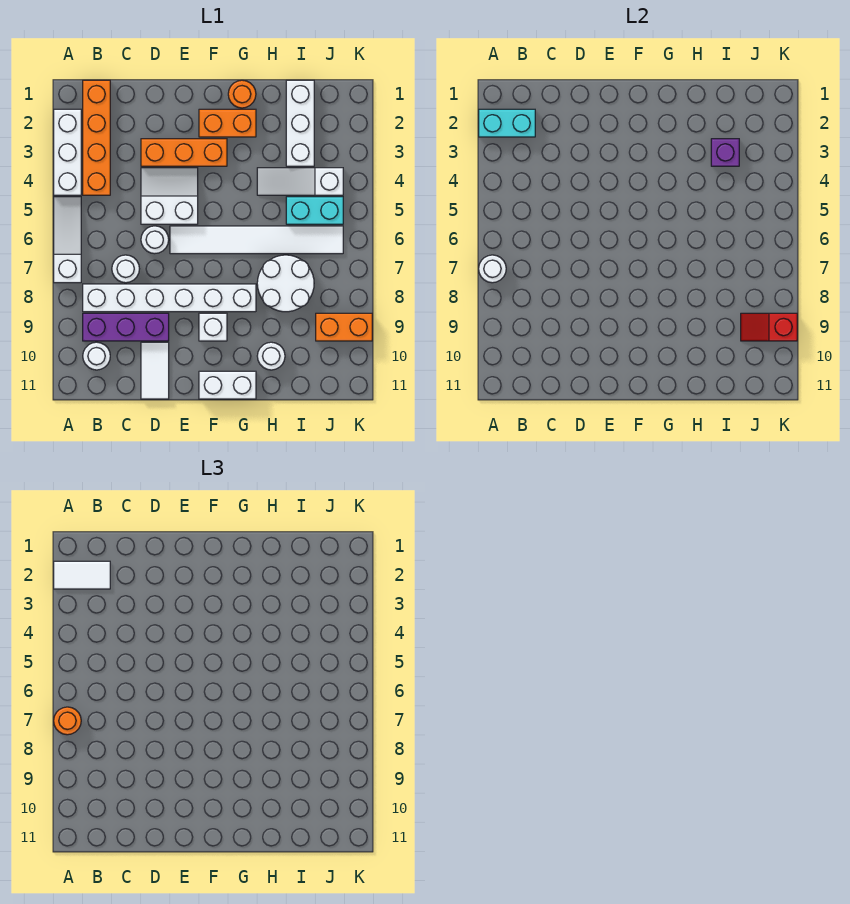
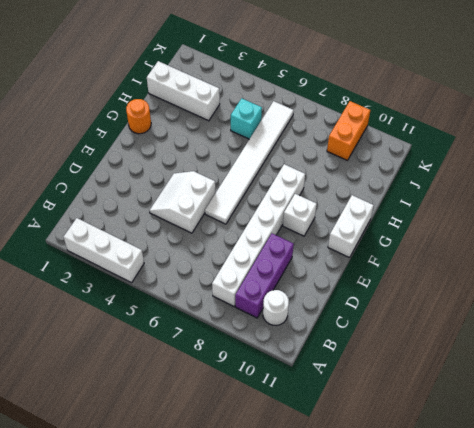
cyan brick I5 level 1 -> cyan brick I5:J5 level 1
none -> white slope A5:A7 level 1 top 7
none -> orange brick B1:B4 level 1
none -> white round brick C7 level 1

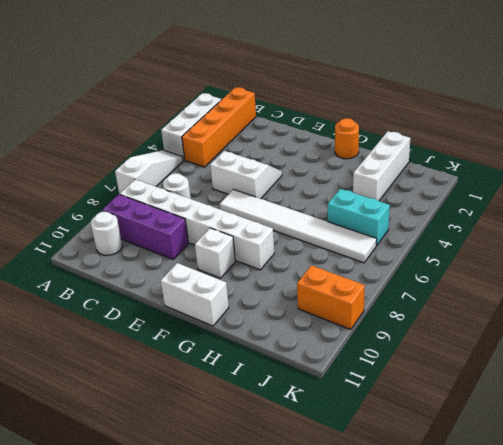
none -> orange brick D3:F3 level 1
none -> white round brick D6 level 1
none -> white tile D10:D11 level 1

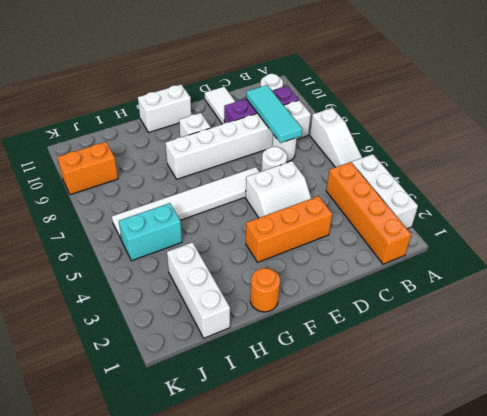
cyan tile C7:C9 level 2 -> none
none -> orange brick F2:G2 level 1
none -> white slope H4:J4 level 1 top J
none -> white round brick H7:I8 level 1

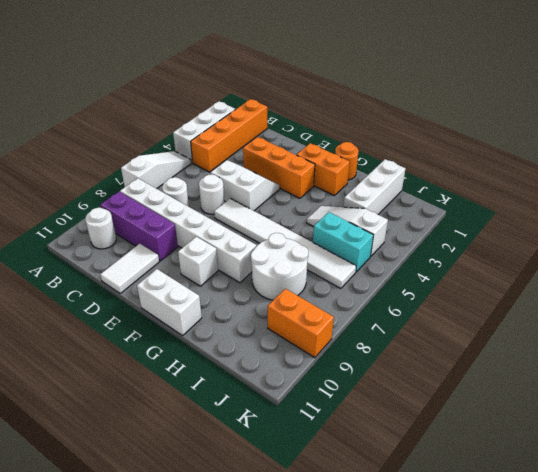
none -> white round brick H10 level 1
none -> cyan brick A2:B2 level 2
none -> white round brick A7 level 2

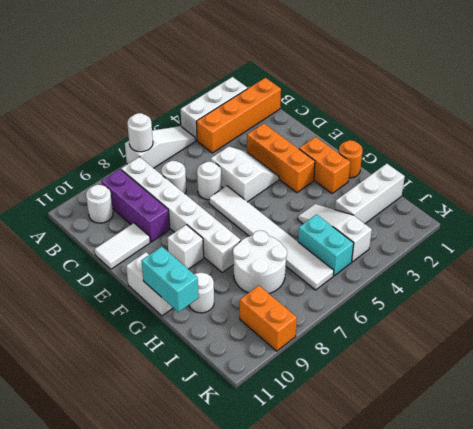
cyan brick G11:H11 level 2 -> cyan brick A2:B2 level 2
none -> purple brick I3 level 2
none -> red slope J9:K9 level 2 top K
none -> white tile A2:B2 level 3

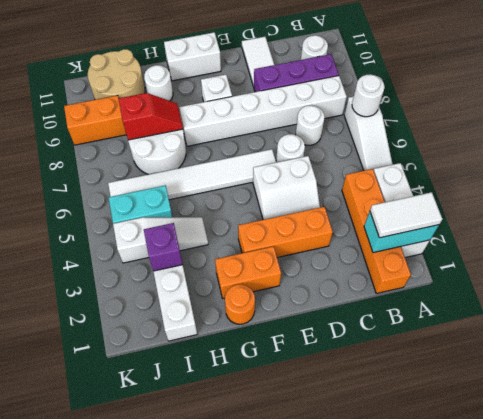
red slope H8:I8 level 2 top I -> red slope J9:K9 level 2 top K
tan round brick I10:J11 level 1 -> none
none -> orange round brick A7 level 3

